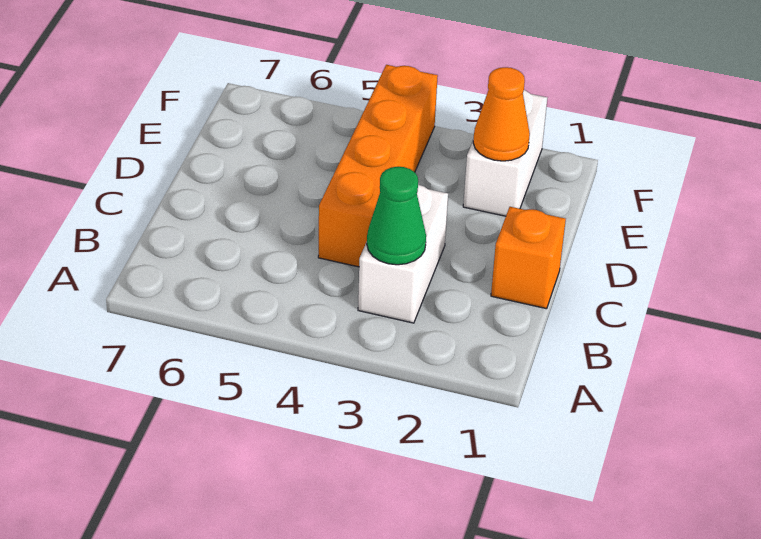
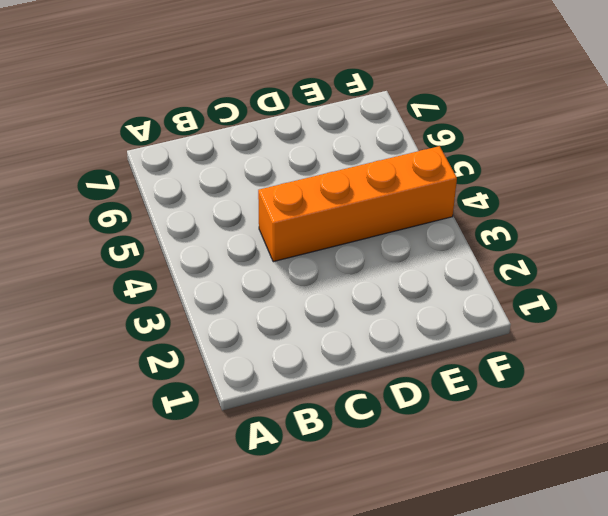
none -> white brick B3:C3 level 1
none -> orange brick C1 level 1

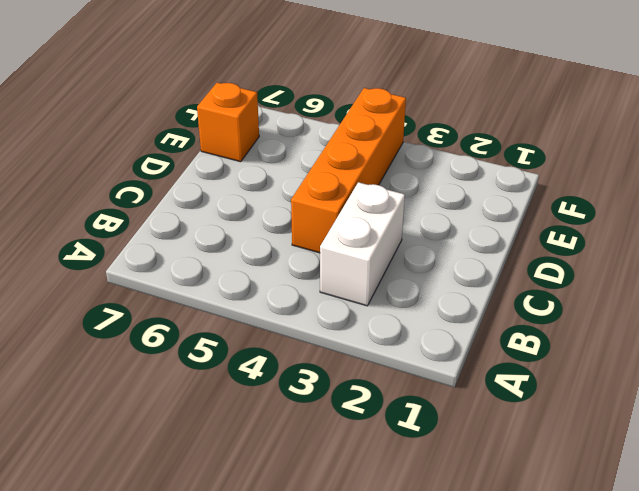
orange brick E7 level 1 -> orange brick C1 level 1
none -> white brick E2:F2 level 1
none -> green cone B3 level 2

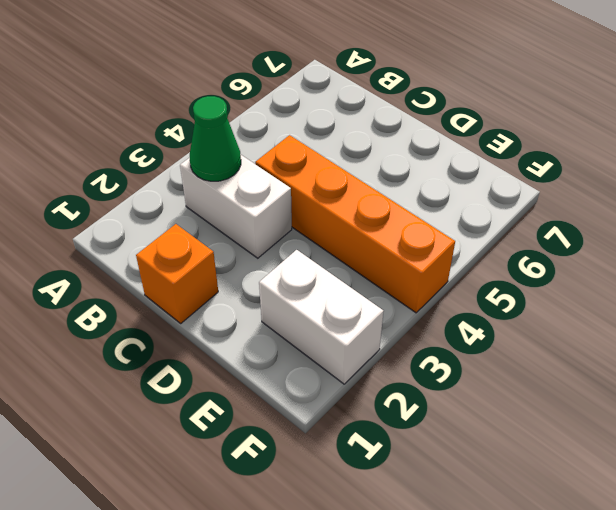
none -> orange cone E2 level 2

